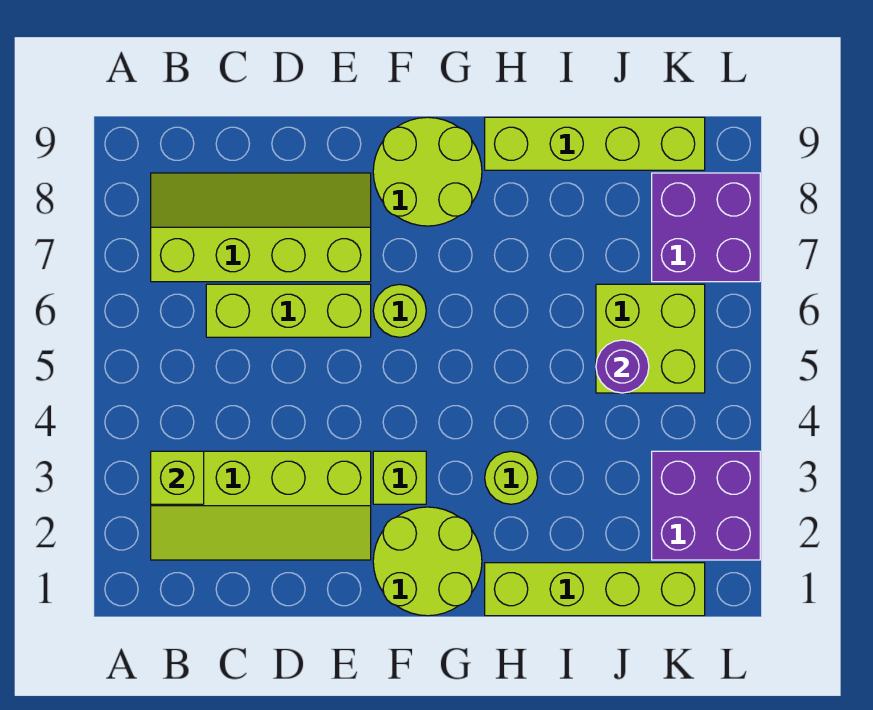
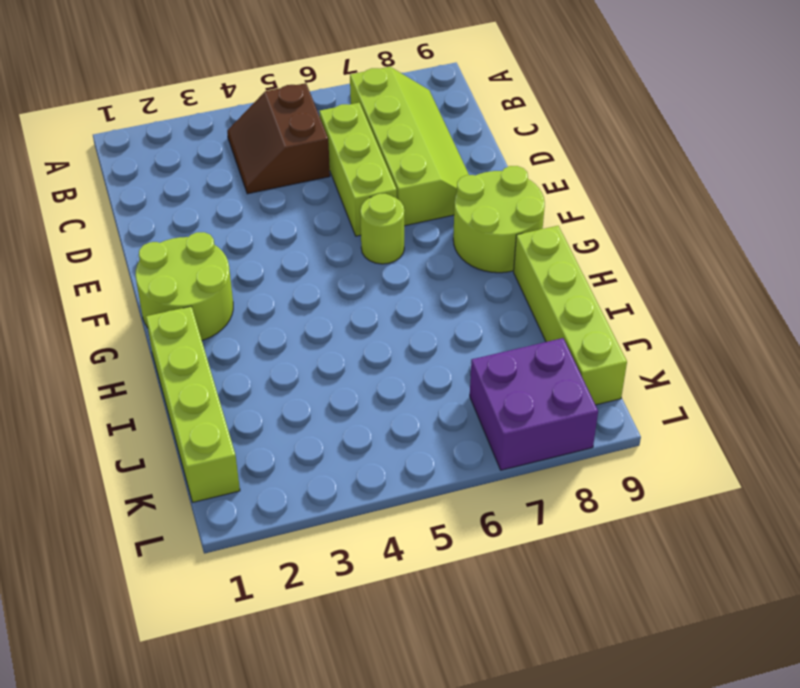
brown slope B4:C5 level 1 top 5 -> none
none -> lime slope B2:E3 level 1 top 3
none -> lime brick F3 level 1
none -> lime round brick H3 level 1

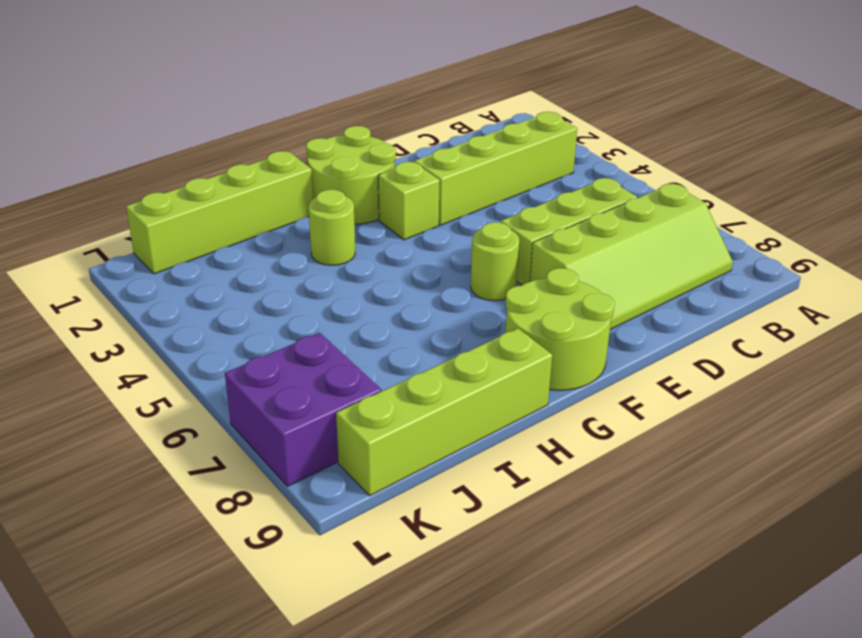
none -> lime brick J5:K6 level 1
none -> purple brick K2:L3 level 1
none -> lime brick B3 level 2

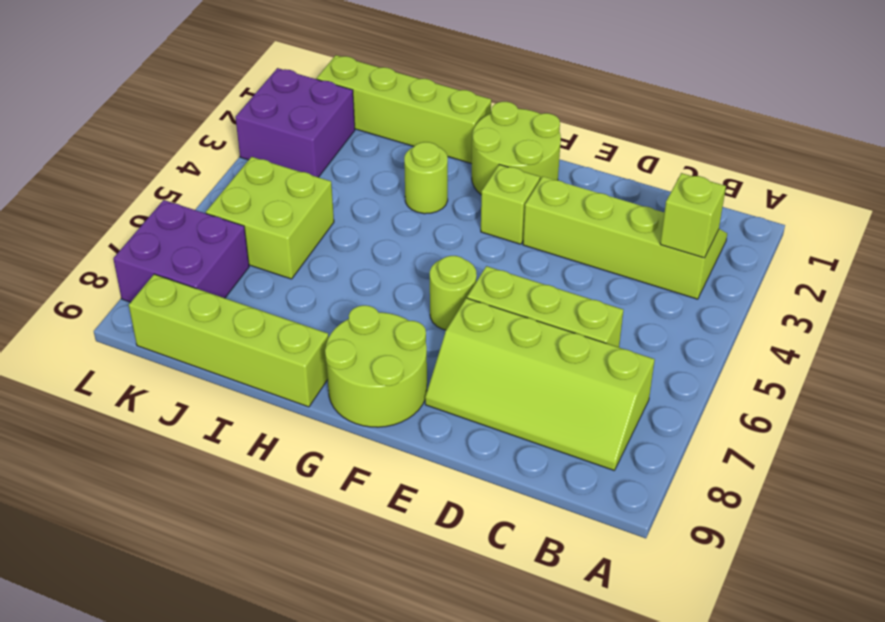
none -> purple round brick J5 level 2

